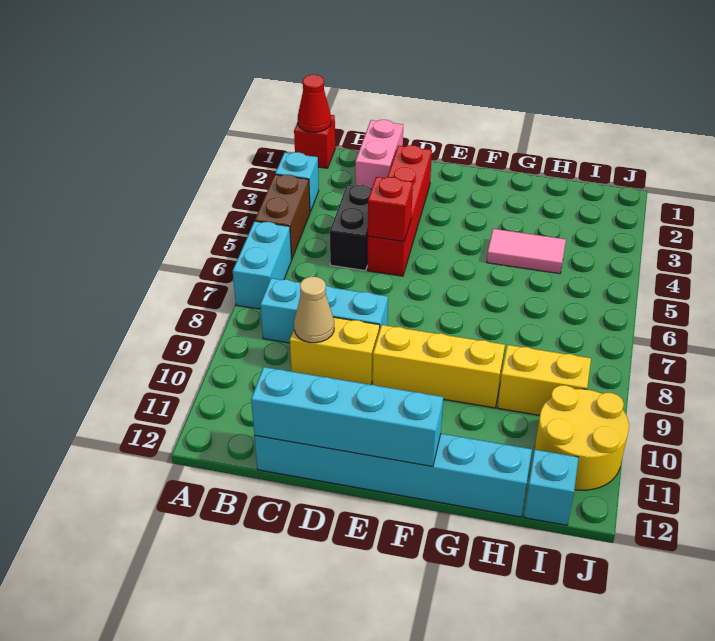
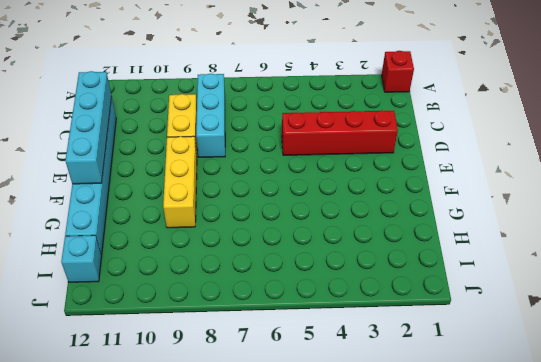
none -> cyan brick A3 level 1
none -> brown brick A4:A5 level 1
none -> cyan brick A6:A7 level 1

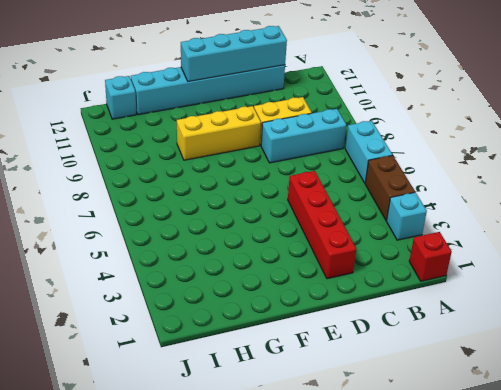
none -> pink brick C1:C2 level 1
none -> black brick C4:C5 level 1
none -> pink tile G4:H4 level 1

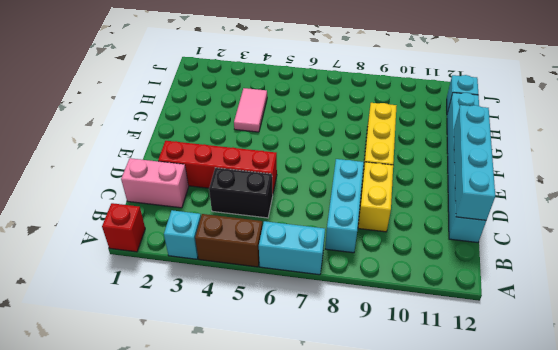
none -> yellow brick H9:I9 level 1
none -> yellow round brick I10:J11 level 1
none -> red cone A1 level 2

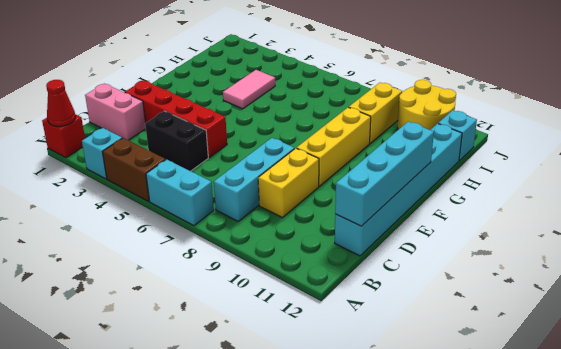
none -> tan cone C9 level 2
none -> red brick D5 level 2

